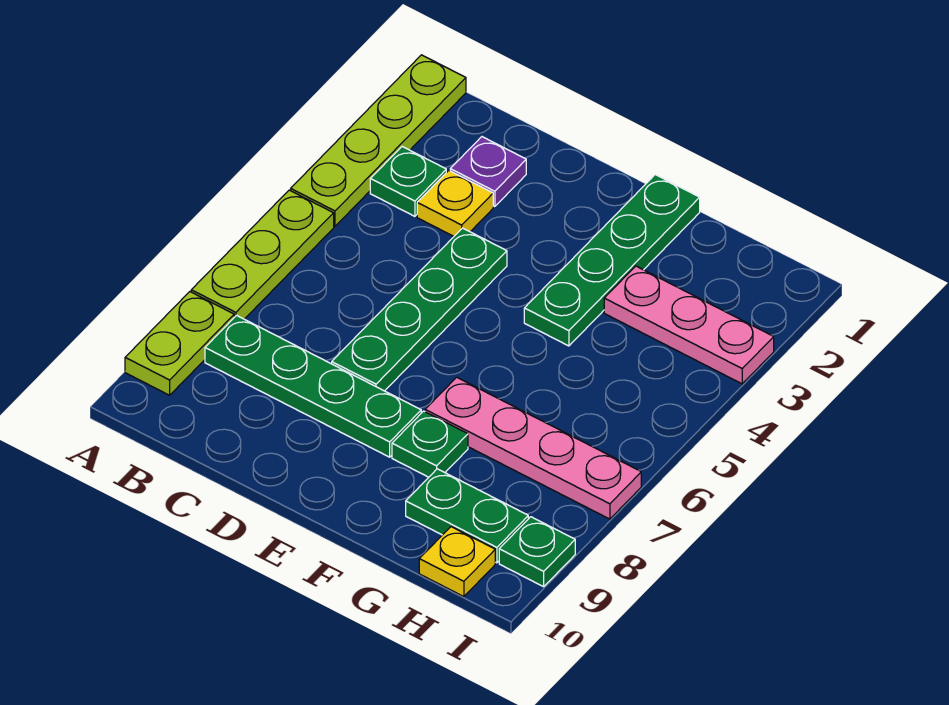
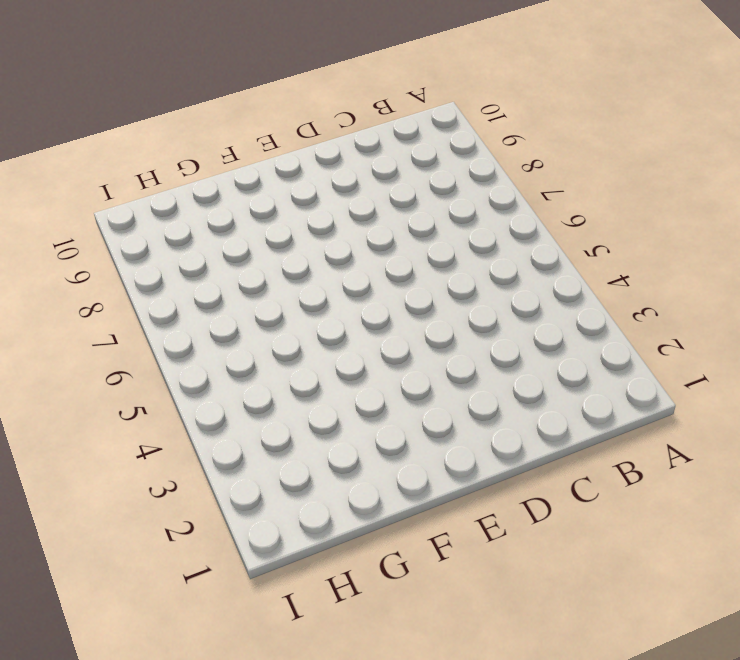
none -> lime plate A1:A4 level 1
none -> lime plate A5:A7 level 1
none -> lime plate A8:A9 level 1

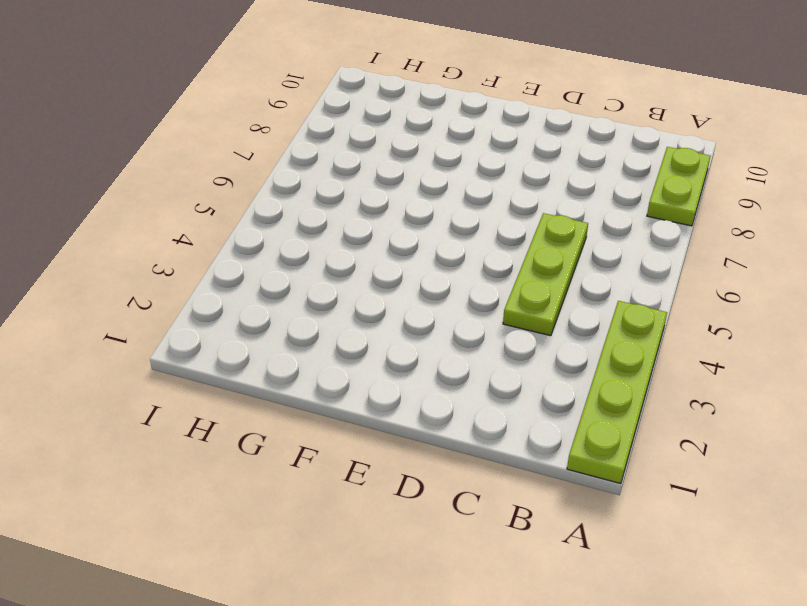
lime plate C4:C6 level 1 -> lime plate A5:A7 level 1
none -> green plate B3 level 1
none -> green plate B8:E8 level 1
none -> purple plate C2 level 1

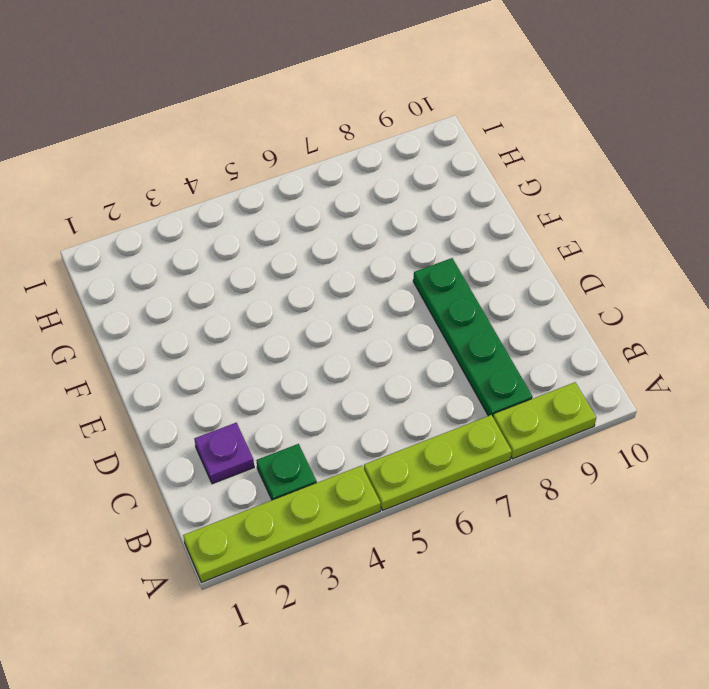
none -> yellow plate C3 level 1
none -> green plate D4:D7 level 1
none -> green plate F1:F4 level 1

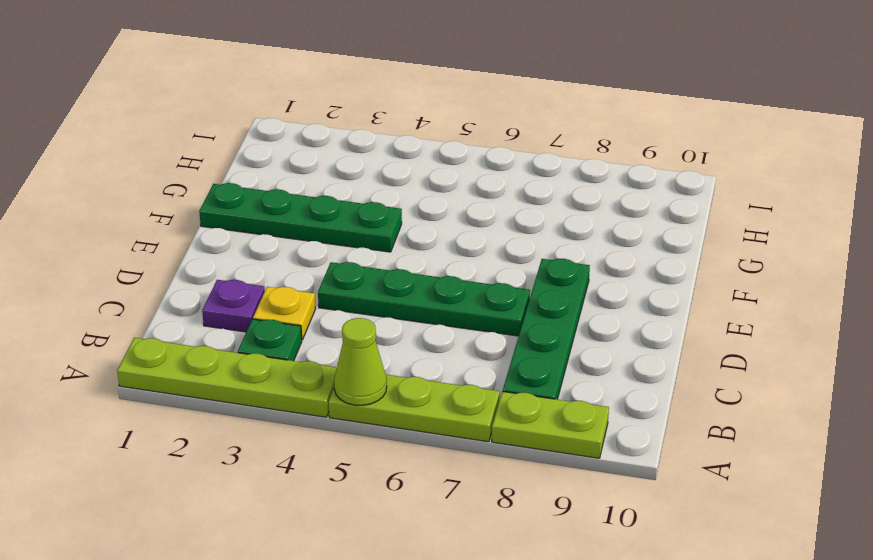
lime cone A5 level 2 -> none
none -> pink plate F7:I7 level 1
none -> green plate F8 level 1
none -> pink plate G3:I3 level 1

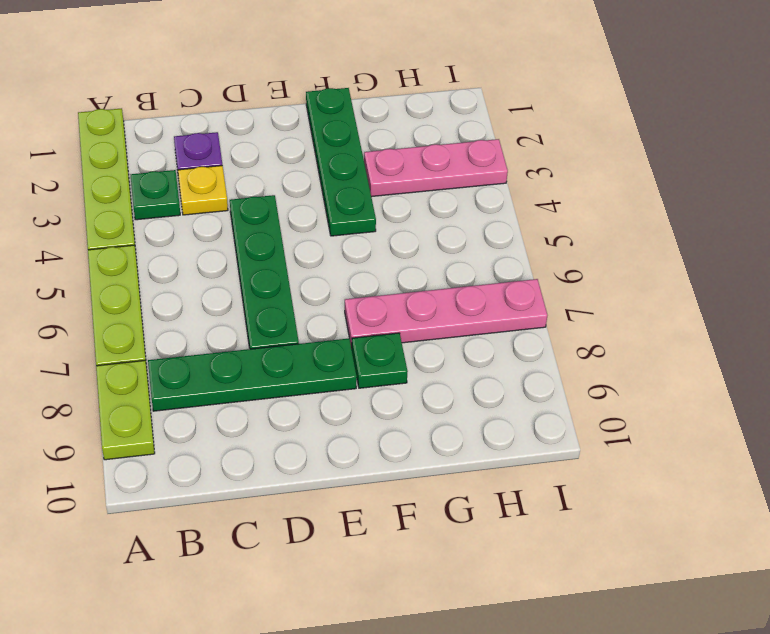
none -> green plate G9:H9 level 1
none -> yellow plate H10 level 1
none -> green plate I9 level 1

